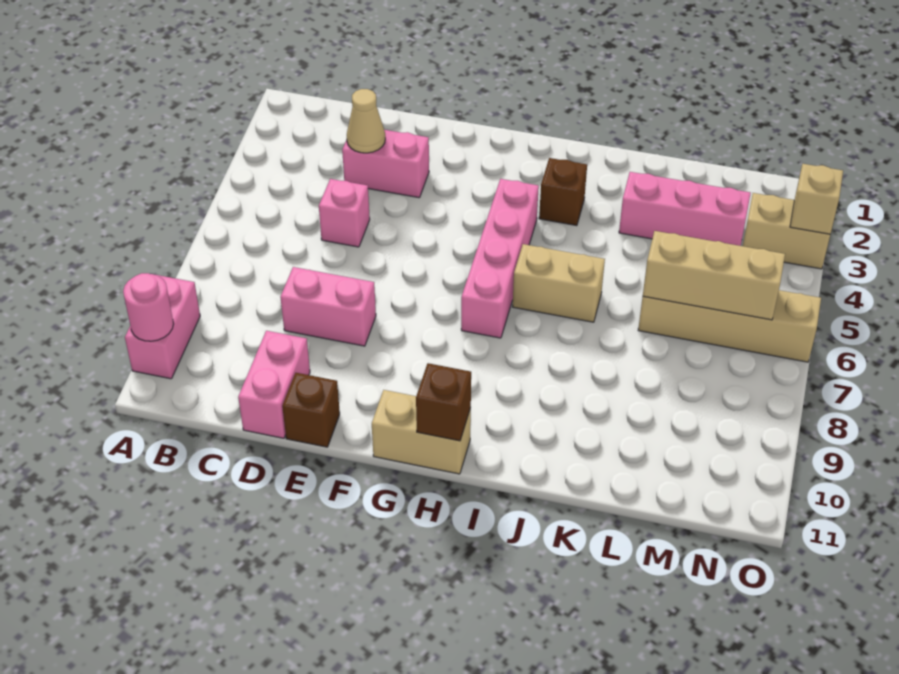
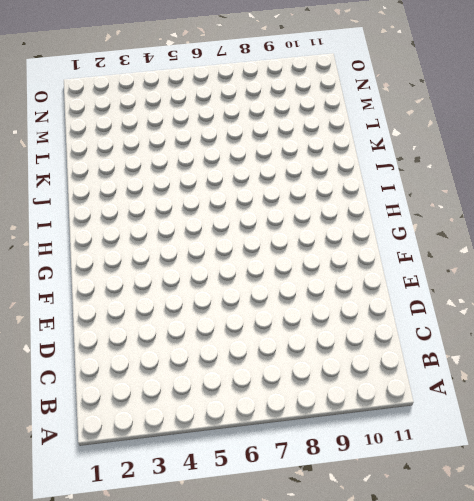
none -> pink brick A9:A10 level 1
none -> pink brick D3:E3 level 1
none -> pink brick D5 level 1

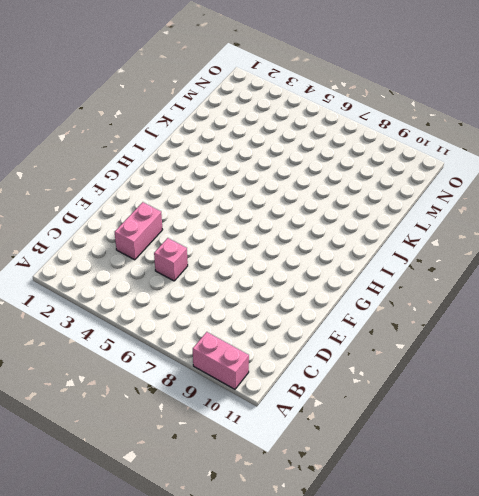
none -> pink brick D8:E8 level 1
none -> pink brick D10:D11 level 1
none -> brown brick E11 level 1

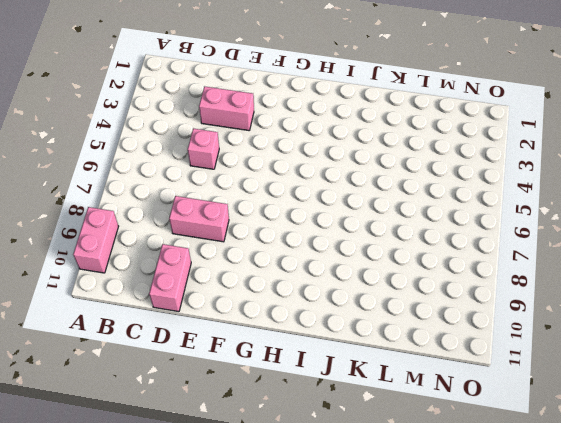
none -> brown brick E11 level 1
none -> tan brick G11:H11 level 1
none -> pink brick H4:H7 level 1

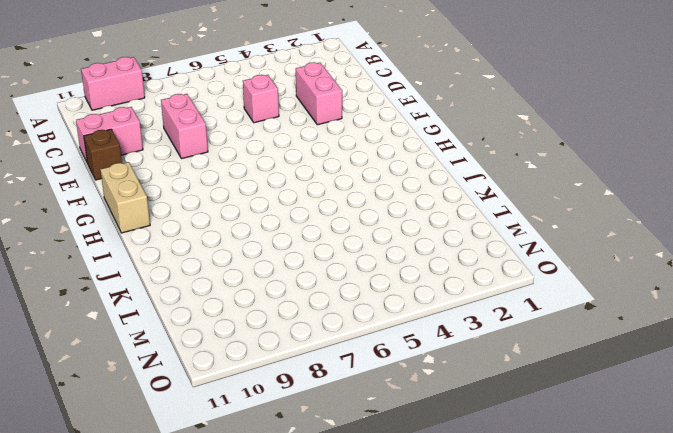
none -> pink brick H4:H7 level 1
none -> brown brick I3 level 1
none -> tan brick I6:J6 level 1

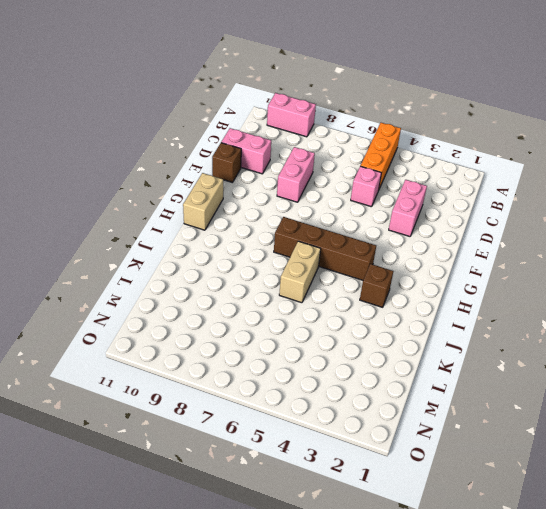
orange brick A5:C5 level 1 -> none
brown brick H4:H7 level 1 -> pink brick H4:H7 level 1
none -> pink brick K3:M3 level 1
none -> tan brick L6:O6 level 1
none -> tan brick N3:O3 level 1

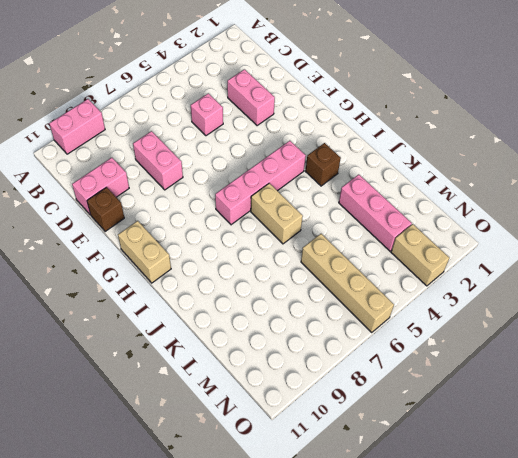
none -> pink round brick A10 level 2
none -> tan cone D3 level 2
none -> brown brick H11 level 2

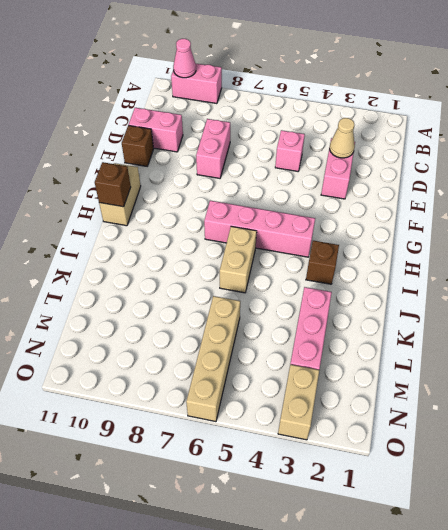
pink cone A10 level 2 -> pink round brick A10 level 2
none -> tan brick L6:N6 level 2
none -> tan brick O3 level 2

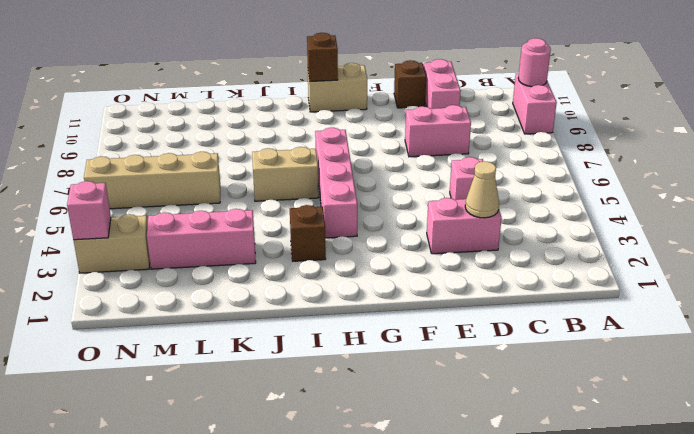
pink brick O3 level 2 -> tan brick O3 level 2
none -> tan brick L6:N6 level 2

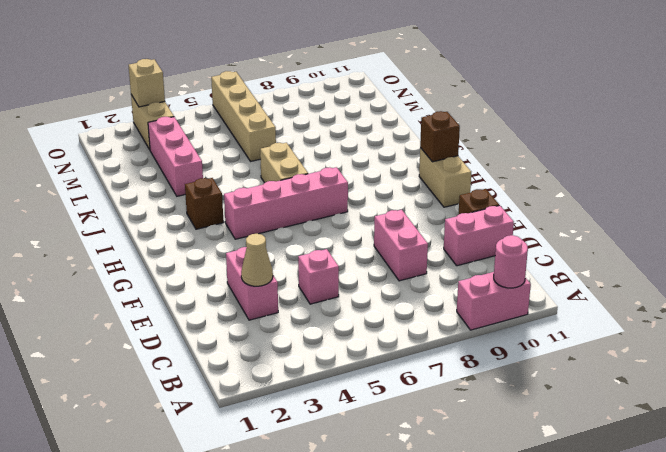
none -> tan brick L6:N6 level 2

